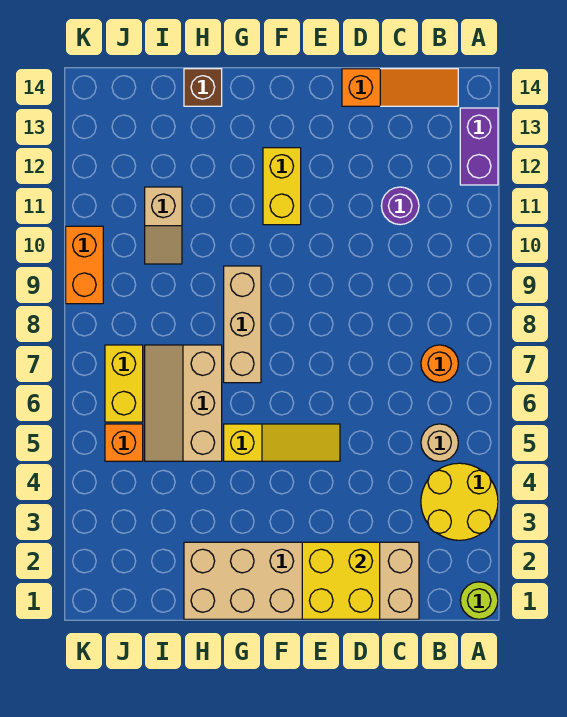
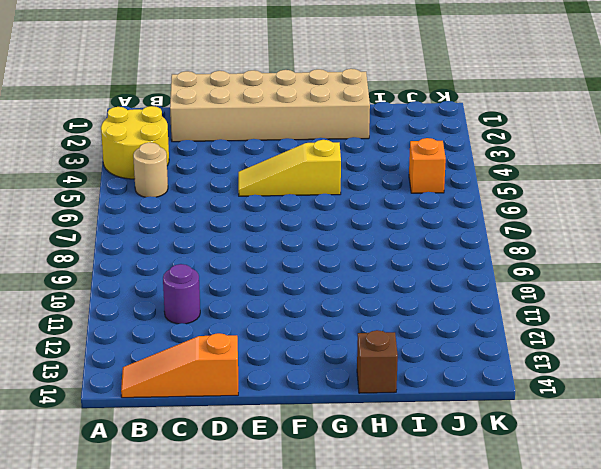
none -> lime round brick A1 level 1
none -> purple brick A12:A13 level 1
none -> orange round brick B7 level 1

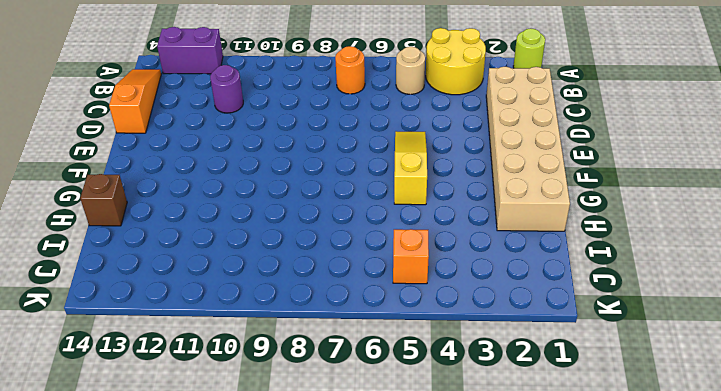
none -> yellow brick F11:F12 level 1
none -> tan brick G7:G9 level 1
none -> tan slope H5:I7 level 1 top H

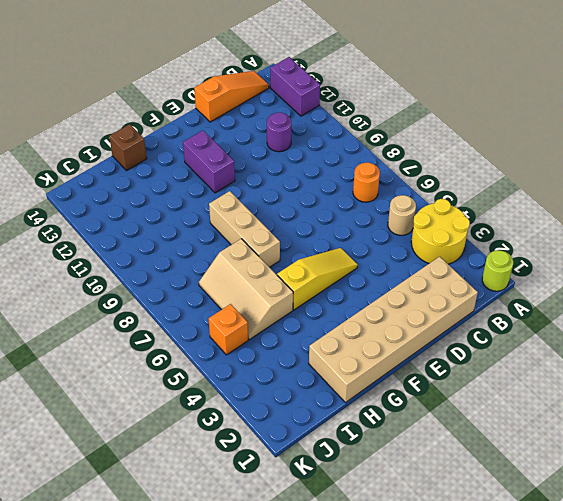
purple brick F11:F12 level 1 -> yellow brick F11:F12 level 1
none -> tan slope I10:I11 level 1 top 11
none -> yellow brick J6:J7 level 1
none -> orange brick K9:K10 level 1

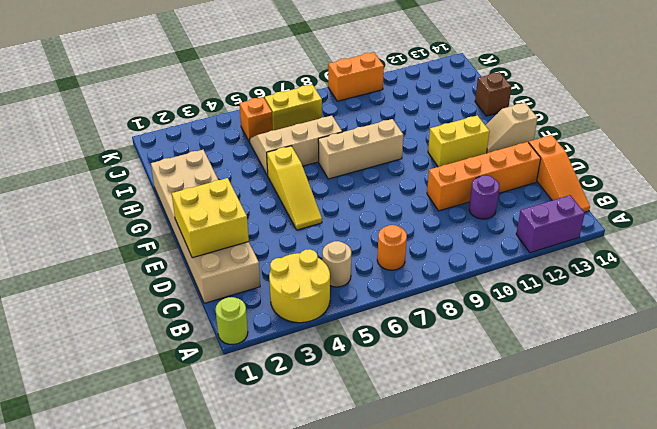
orange brick D10:D13 level 1 -> none
tan slope F13:F14 level 1 top 14 -> tan slope I10:I11 level 1 top 11

